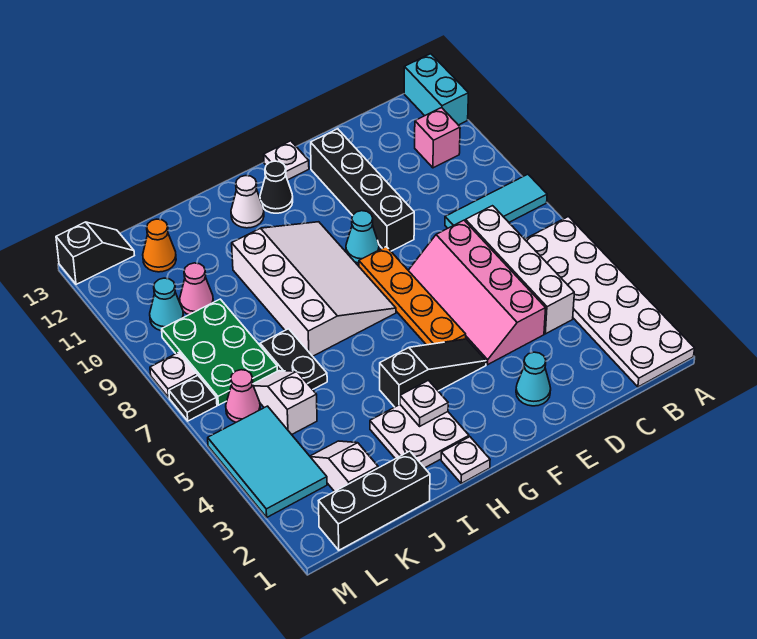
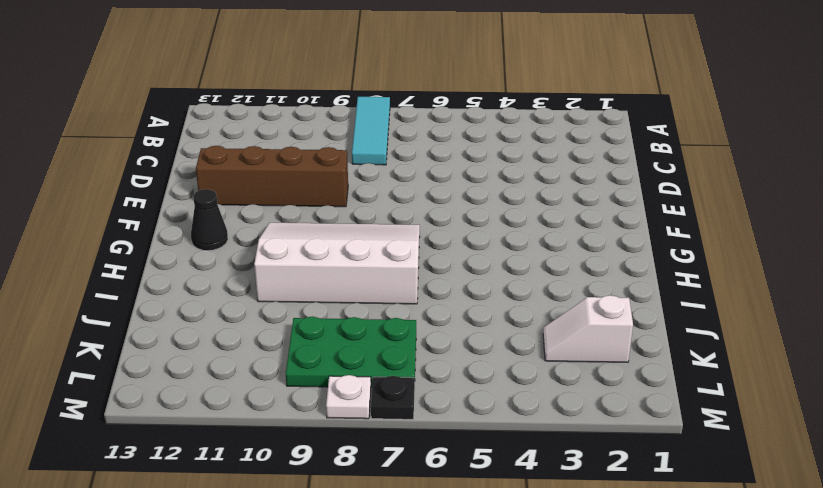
brown brick E9:E12 level 1 -> black brick E9:E12 level 1
none -> white plate A1:B6 level 1
none -> cyan brick A12:A13 level 1
none -> pink brick B11 level 1
none -> white brick C4:C7 level 1

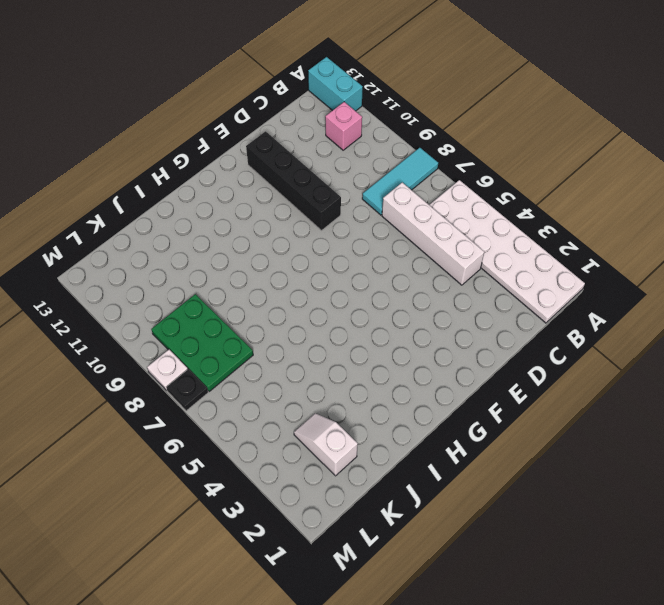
none -> pink slope D4:E7 level 1 top D
none -> cyan cone E2 level 1
none -> black slope F4:H4 level 1 top H
none -> orange plate F5:F8 level 1

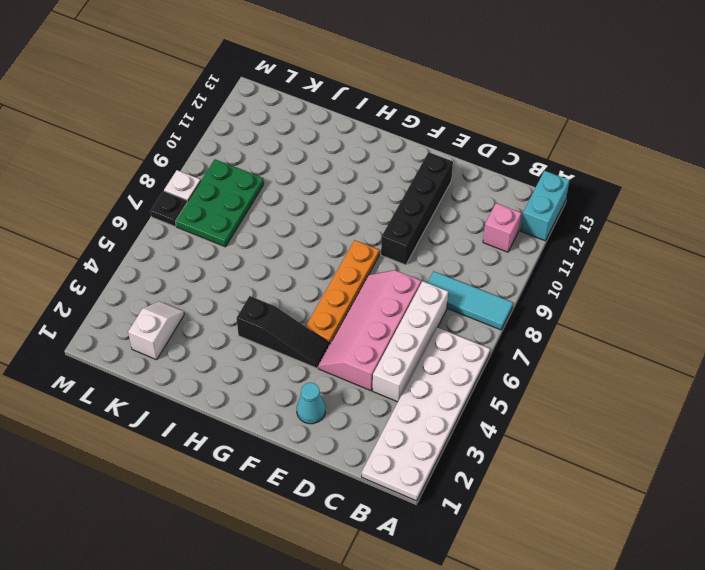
none -> cyan cone F9 level 1
none -> white plate F13 level 1
none -> white slope G7:I10 level 1 top I
none -> black cone G12 level 1

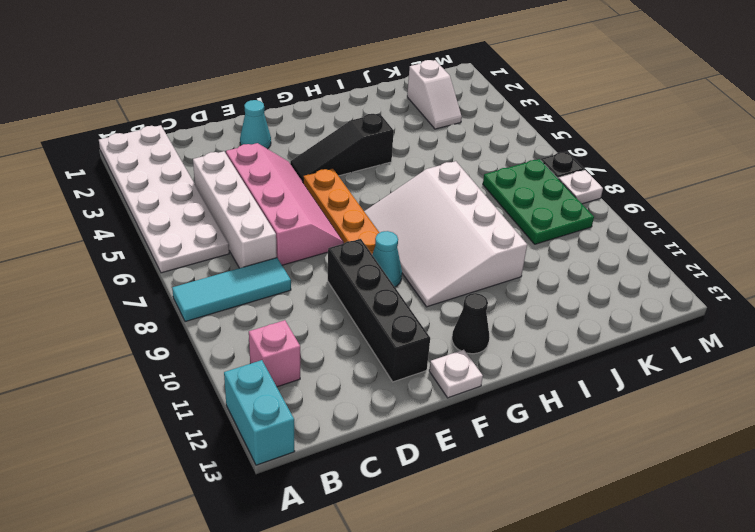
none -> white plate H1 level 1
none -> white plate H2:I3 level 1
none -> white cone H12 level 1
none -> black brick J1:L1 level 1

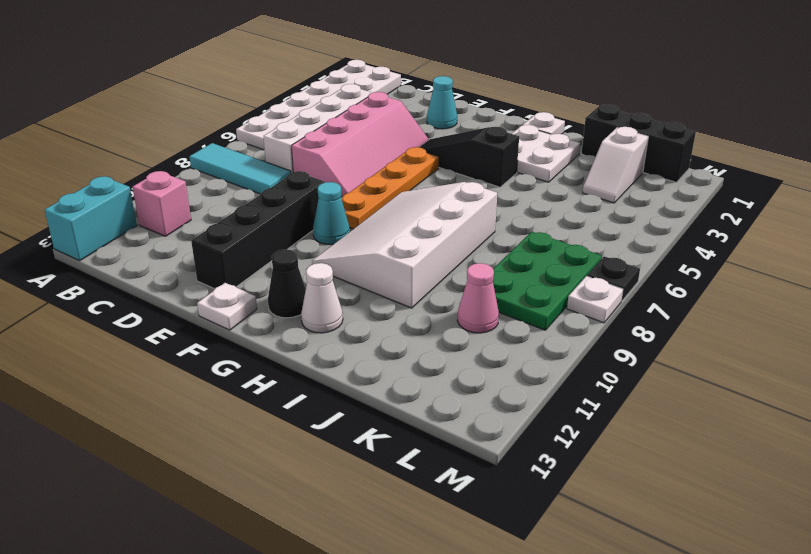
none -> black plate J6:J7 level 1
none -> white slope K5:K6 level 1 top 5
none -> orange cone K12 level 1
none -> cyan tile L3:M5 level 1

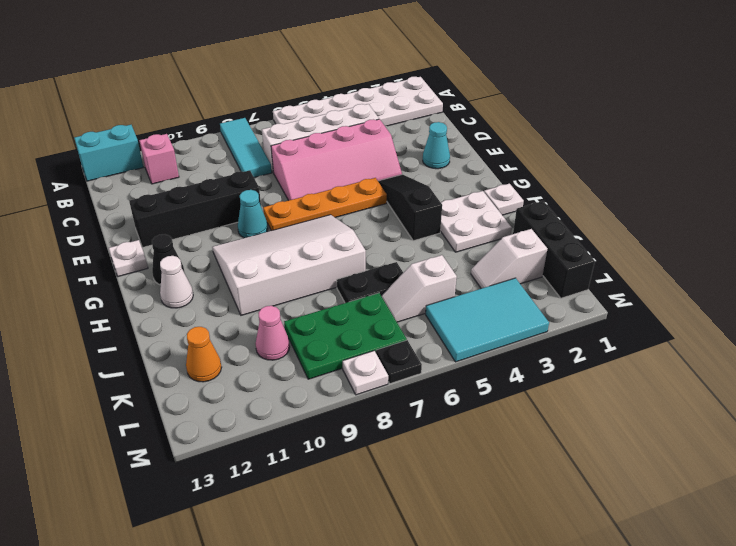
none -> pink cone L6 level 1
none -> cyan cone L10 level 1
none -> black slope L13:M13 level 1 top M
none -> white plate H3 level 2

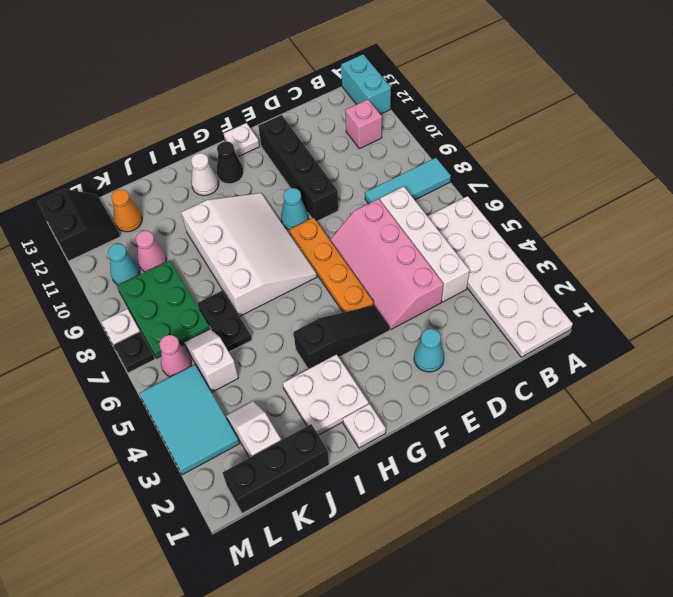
black slope L12:M13 level 1 top M -> black slope L13:M13 level 1 top M
none -> white plate H3 level 2

